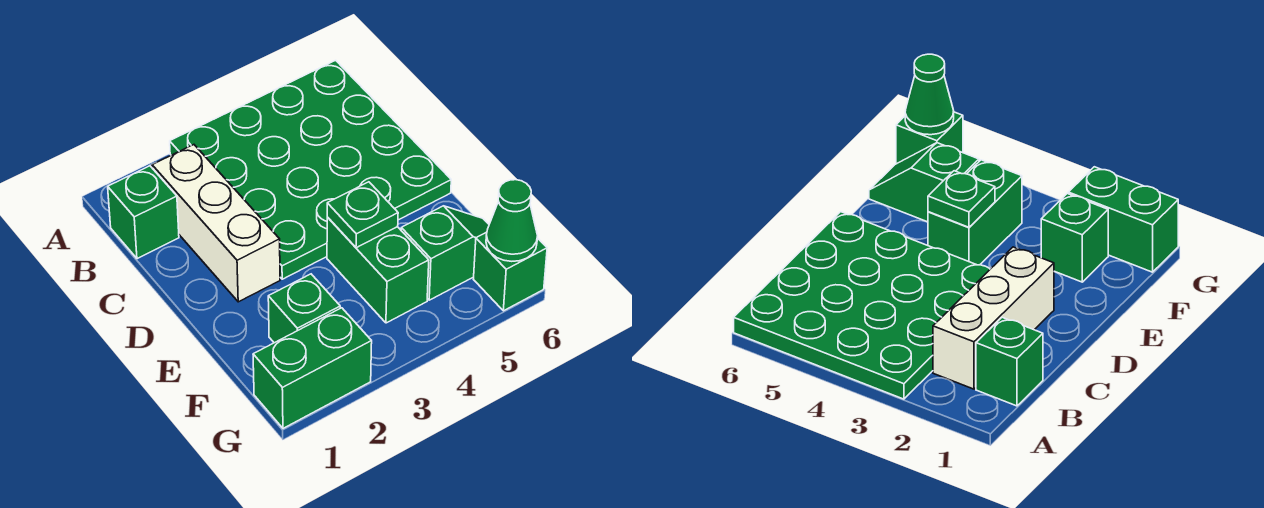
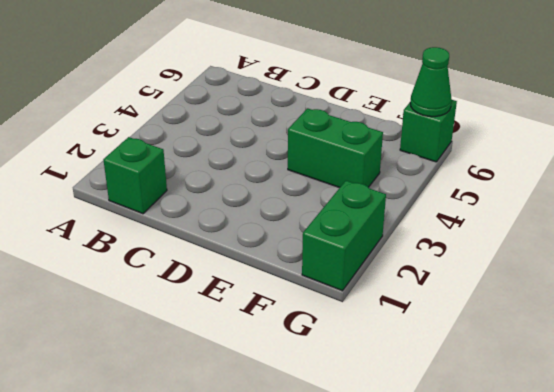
none -> green plate A3:D6 level 1
none -> white brick B2:D2 level 1

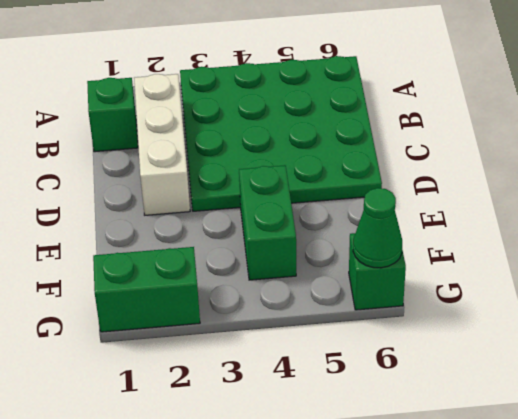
none -> green brick F2 level 1
none -> green slope F5:F6 level 1 top 5

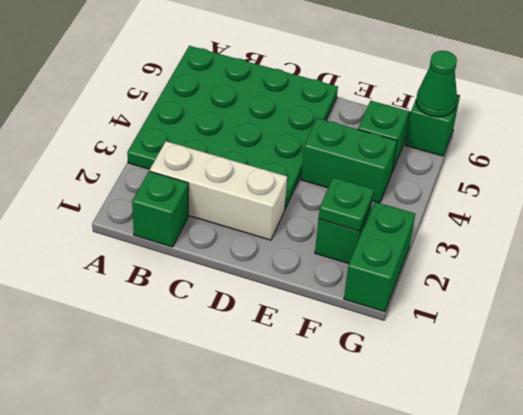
green plate F2 level 2 -> green plate E4 level 2

